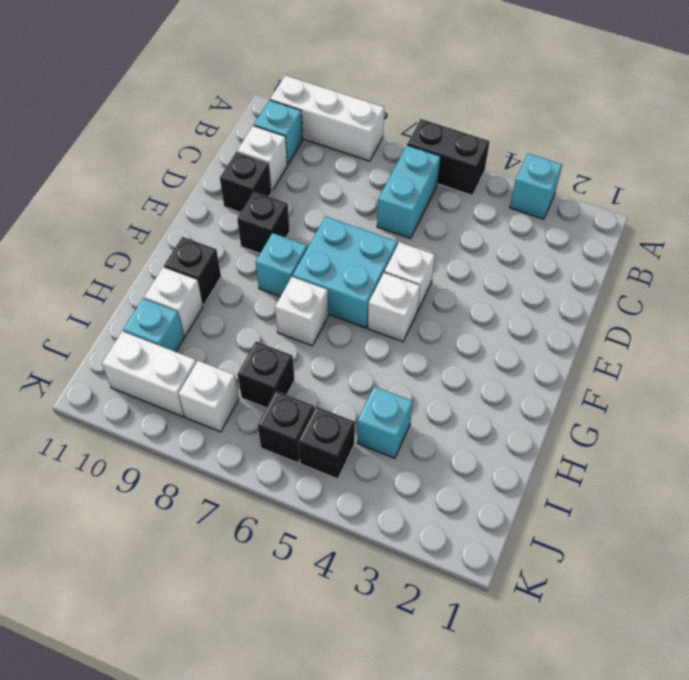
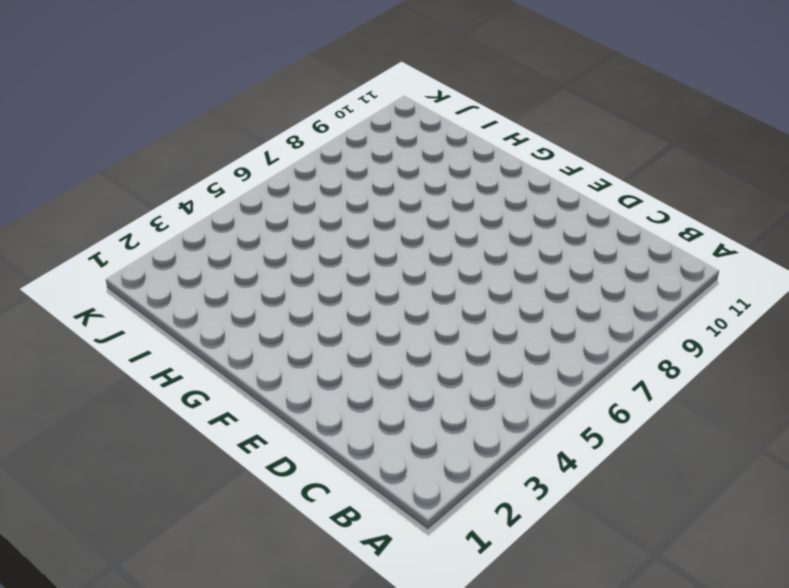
none -> cyan brick A3 level 1
none -> black brick A5:A6 level 1
none -> white brick A8:A10 level 1

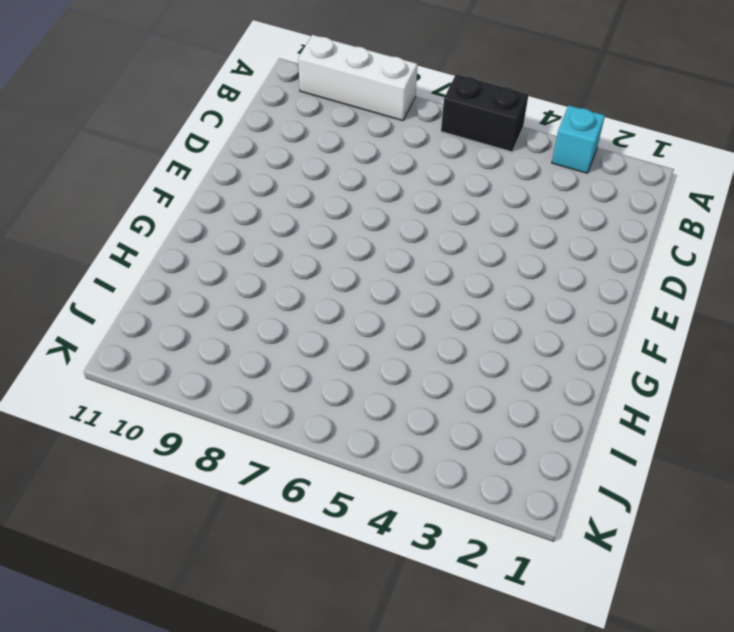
none -> cyan brick B6:C6 level 1
none -> cyan brick B10 level 1
none -> white brick C10 level 1

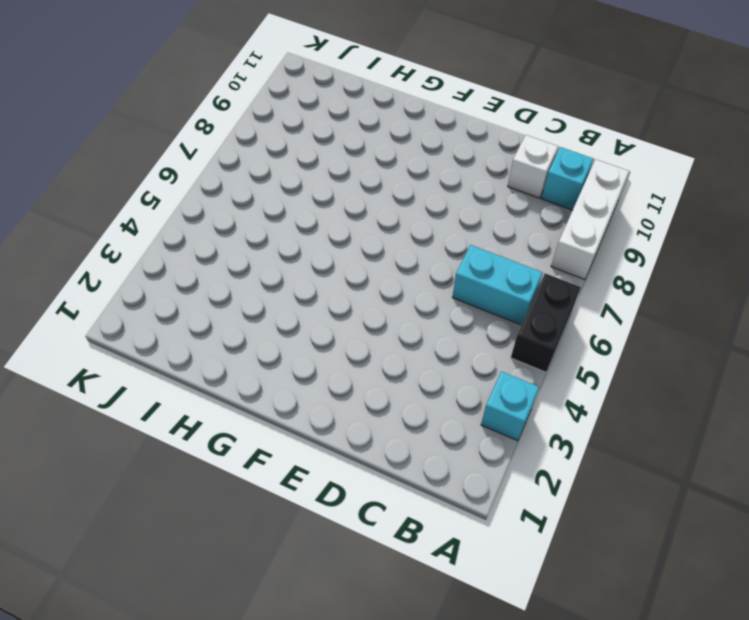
none -> black brick D10 level 1
none -> white brick E5 level 1
none -> cyan brick E6:F7 level 1

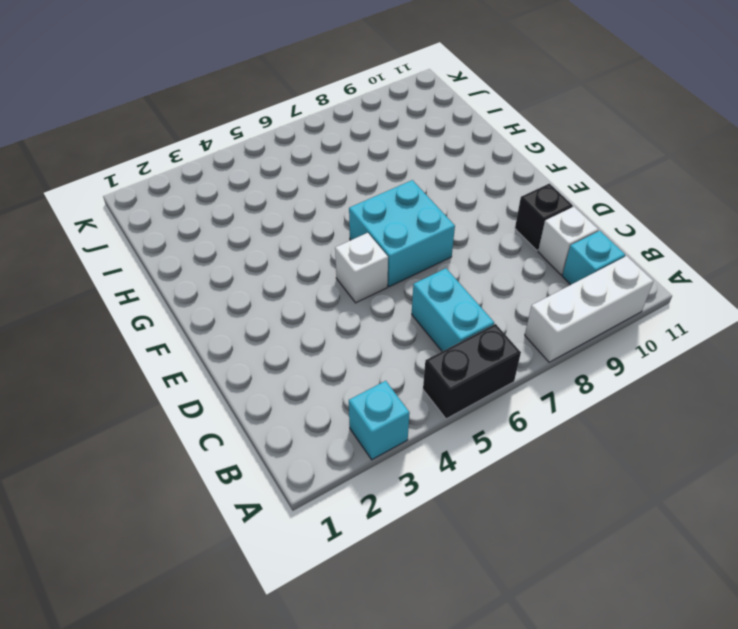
none -> black brick E9 level 1
none -> white brick F5 level 1
none -> cyan brick F8 level 1

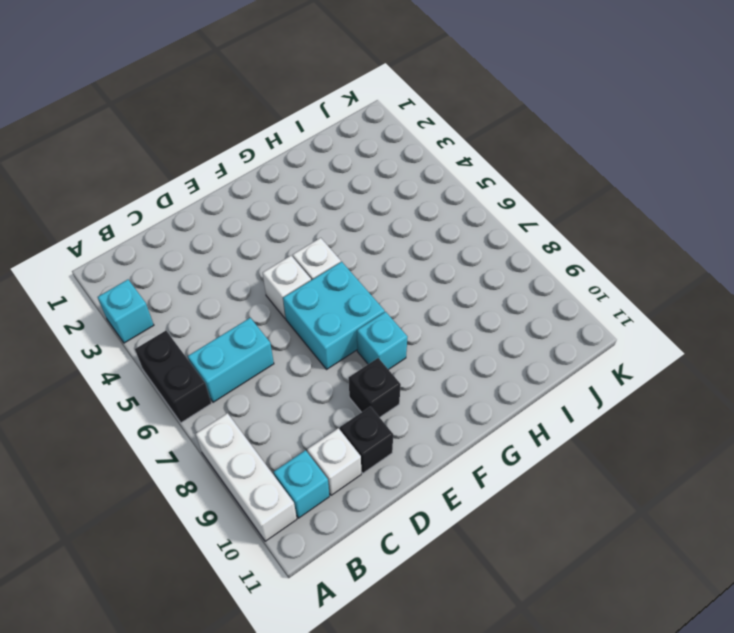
none -> white brick G7 level 1
none -> black brick G10 level 1
none -> white brick H10 level 1

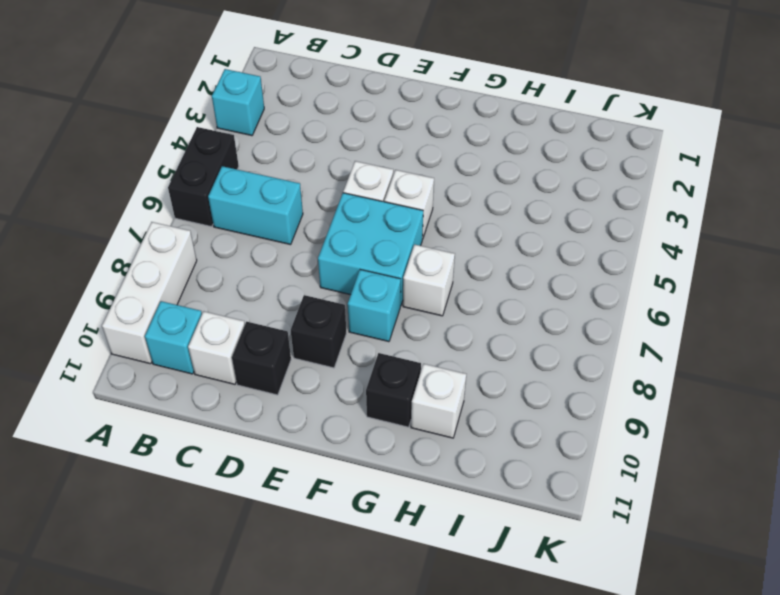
none -> cyan brick I4 level 1
none -> black brick I7 level 1
none -> cyan brick I10 level 1

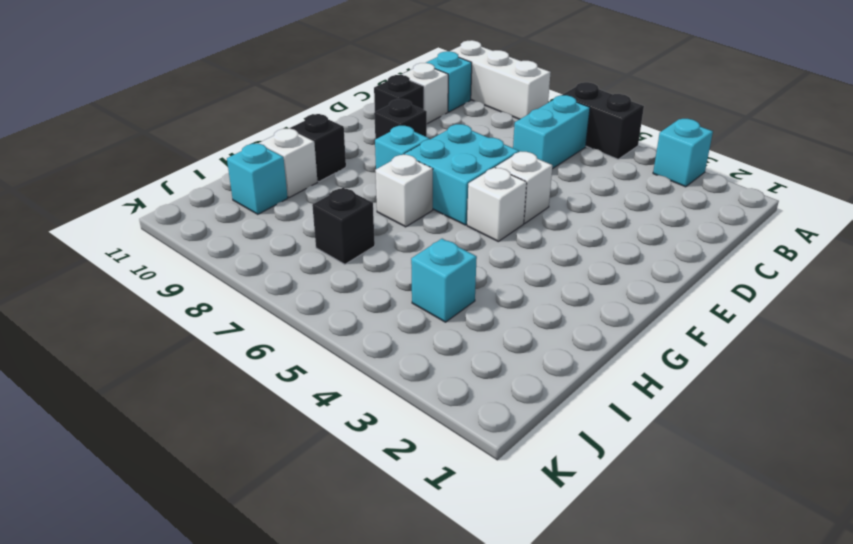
none -> black brick J5 level 1
none -> black brick J6 level 1
none -> white brick J8 level 1

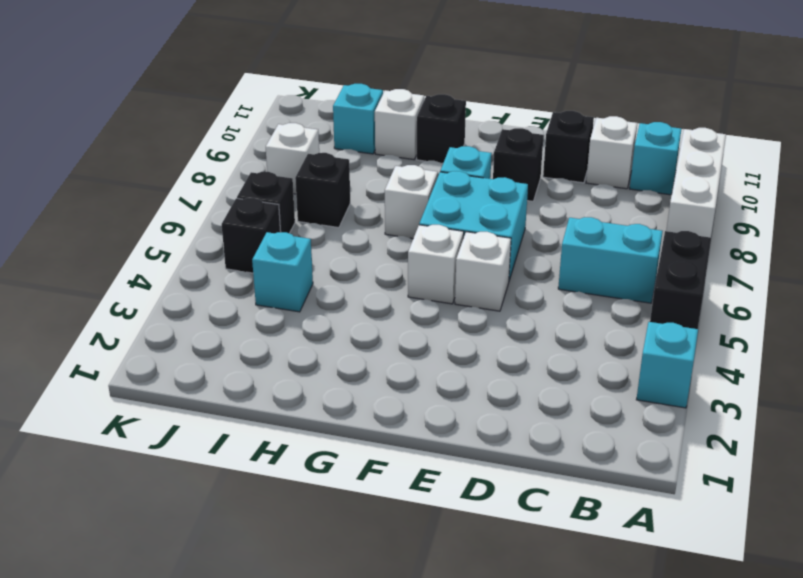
none -> white brick J9:J10 level 1

